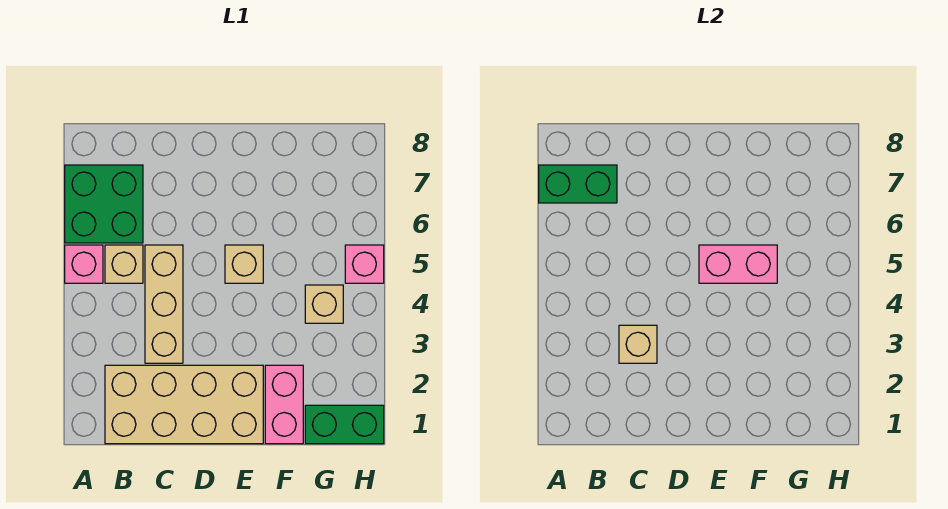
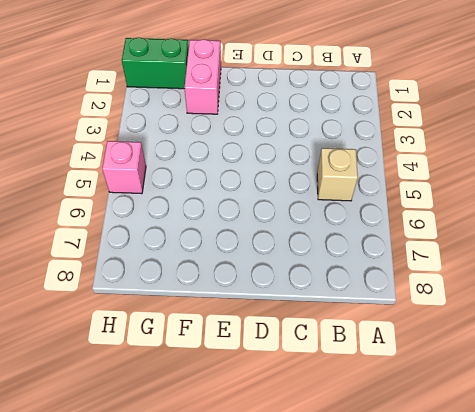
none -> pink brick A5 level 1
none -> green brick A6:B7 level 1
none -> tan brick B1:E2 level 1

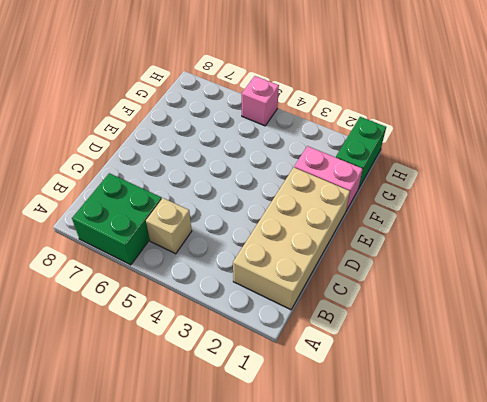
none -> pink brick A5 level 1
none -> tan brick C3:C5 level 1
none -> tan brick E5 level 1

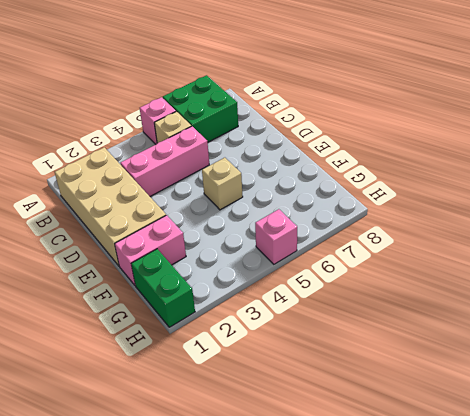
pink brick C3:C5 level 1 -> tan brick C3:C5 level 1
none -> tan brick G4 level 1
none -> green brick A7:B7 level 2
none -> tan brick C3 level 2

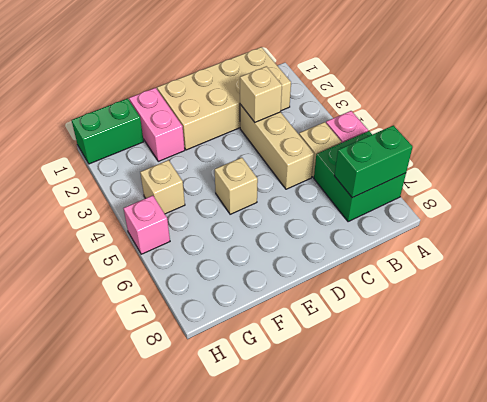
none -> pink brick E5:F5 level 2

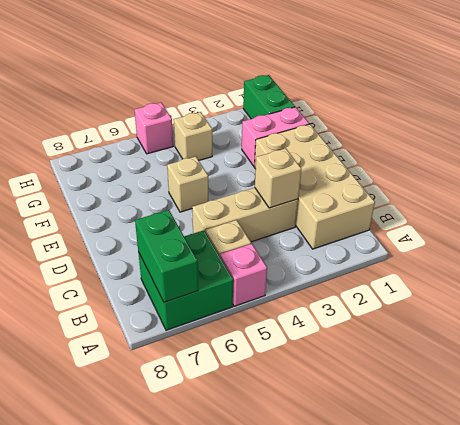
none -> pink brick E5:F5 level 2

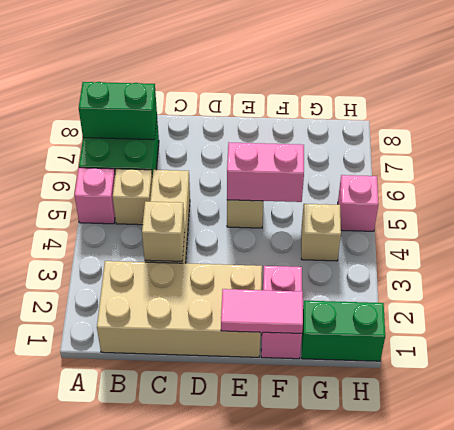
pink tile E1:F1 level 2 -> none

